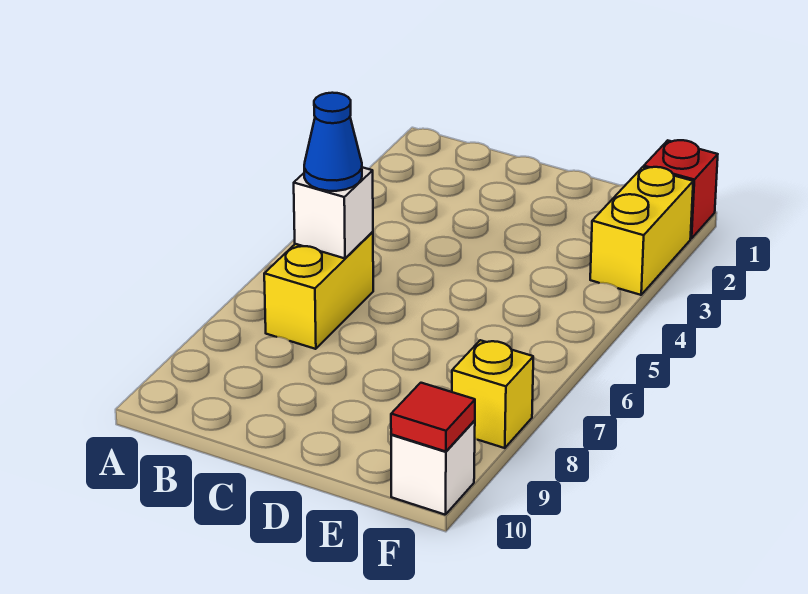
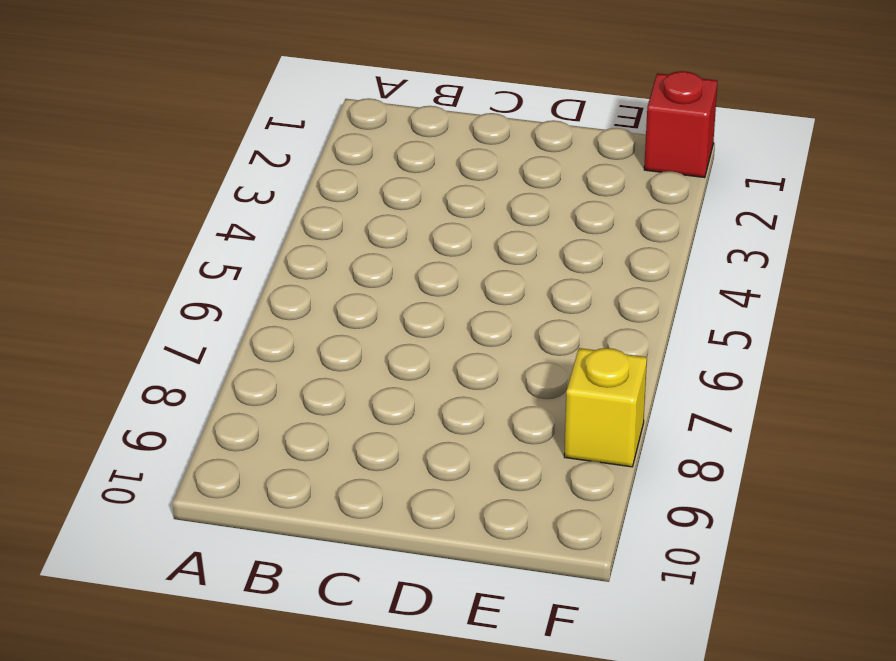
none -> yellow brick B6:B7 level 1
none -> yellow brick F2:F3 level 1

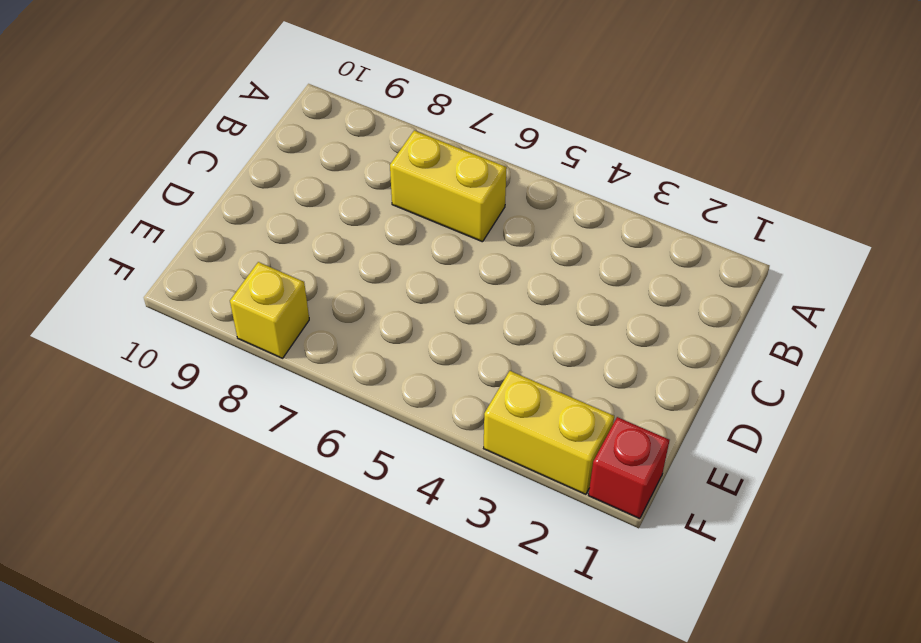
none -> white brick F10 level 1
none -> white brick B6 level 2

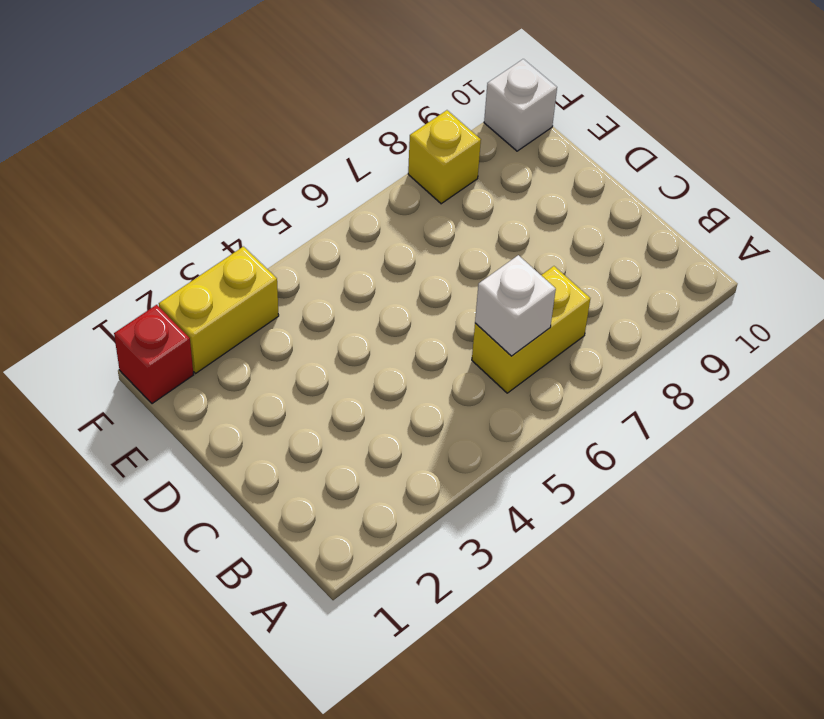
none -> red tile F10 level 2
none -> blue cone B6 level 3

